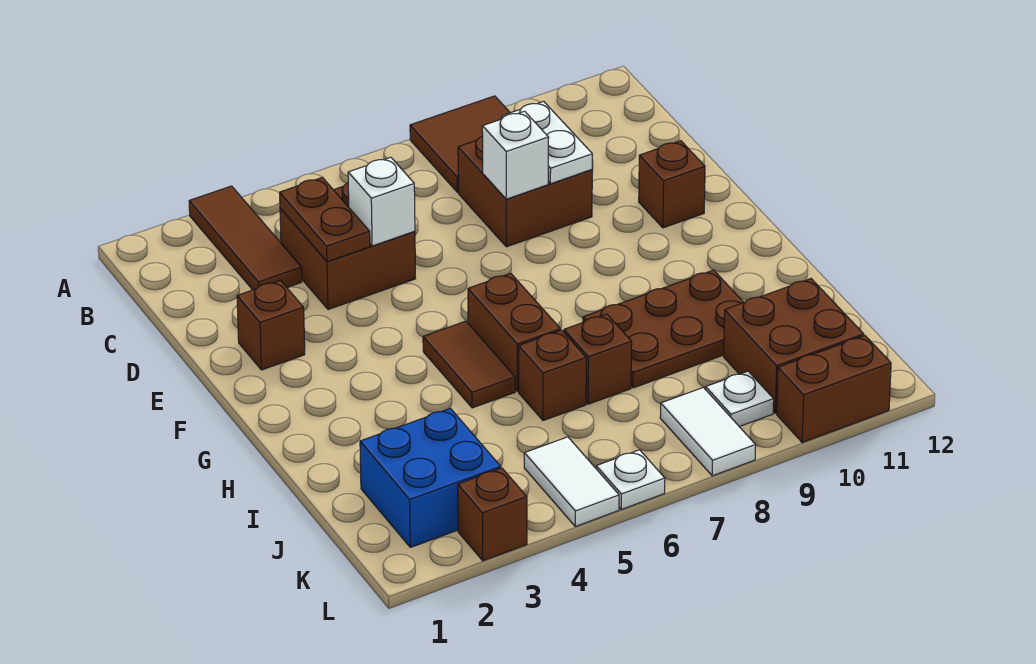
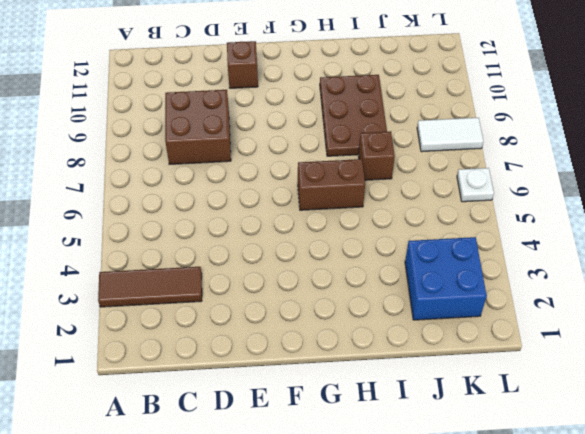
none -> brown tile A8:B9 level 1
none -> brown brick C4:D5 level 1
none -> brown brick E2 level 1

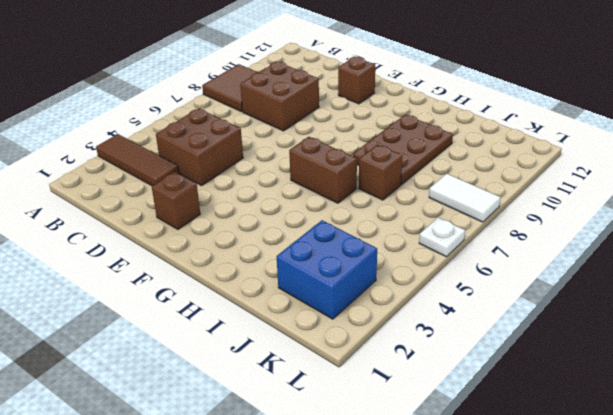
none -> brown tile G5:H5 level 1
none -> brown brick I6 level 1
none -> brown brick J10:K11 level 1

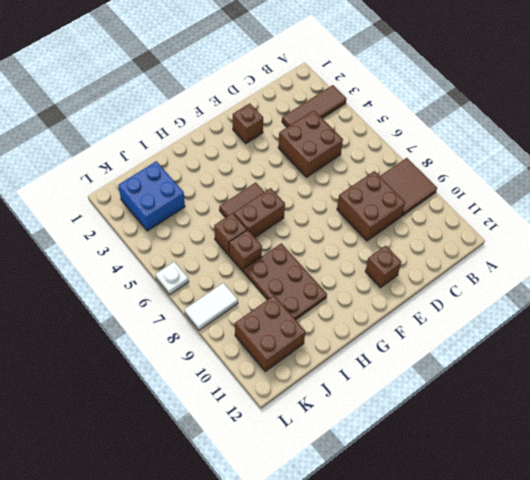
none -> white tile K5:L5 level 1
none -> white plate K9 level 1
none -> brown brick L3 level 1

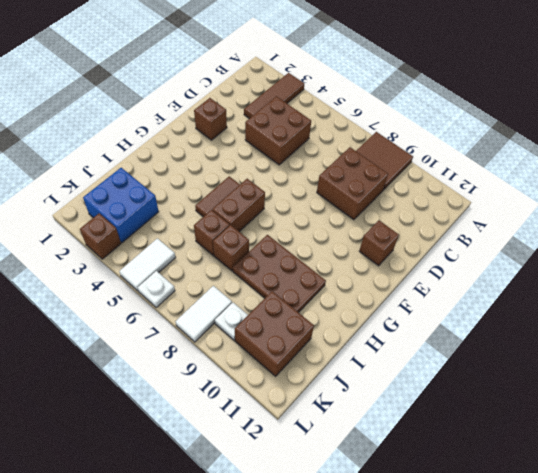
none -> brown brick L10:L11 level 1
none -> brown plate C4:D4 level 2
none -> white plate C9:D9 level 2

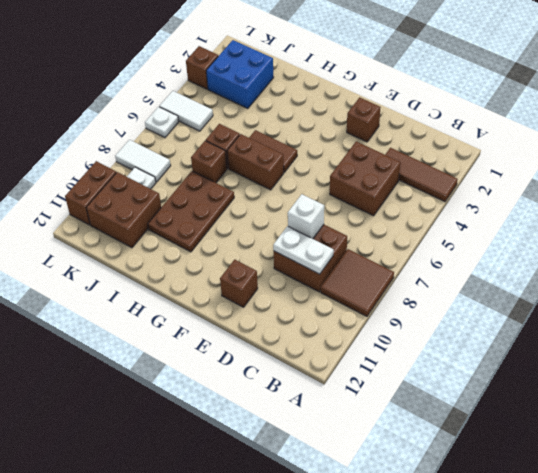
none -> brown plate C4:D4 level 2
none -> white brick D5 level 2

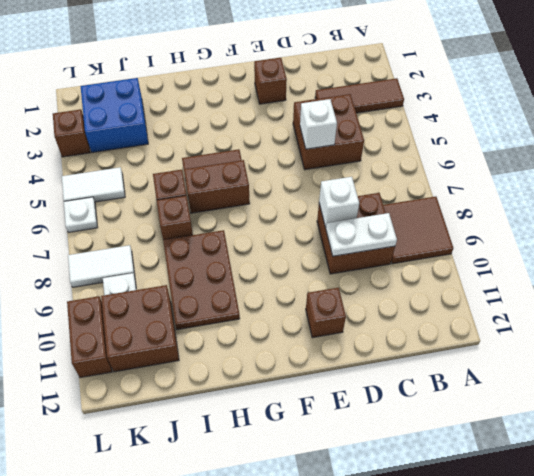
none -> brown plate C4:D4 level 2

